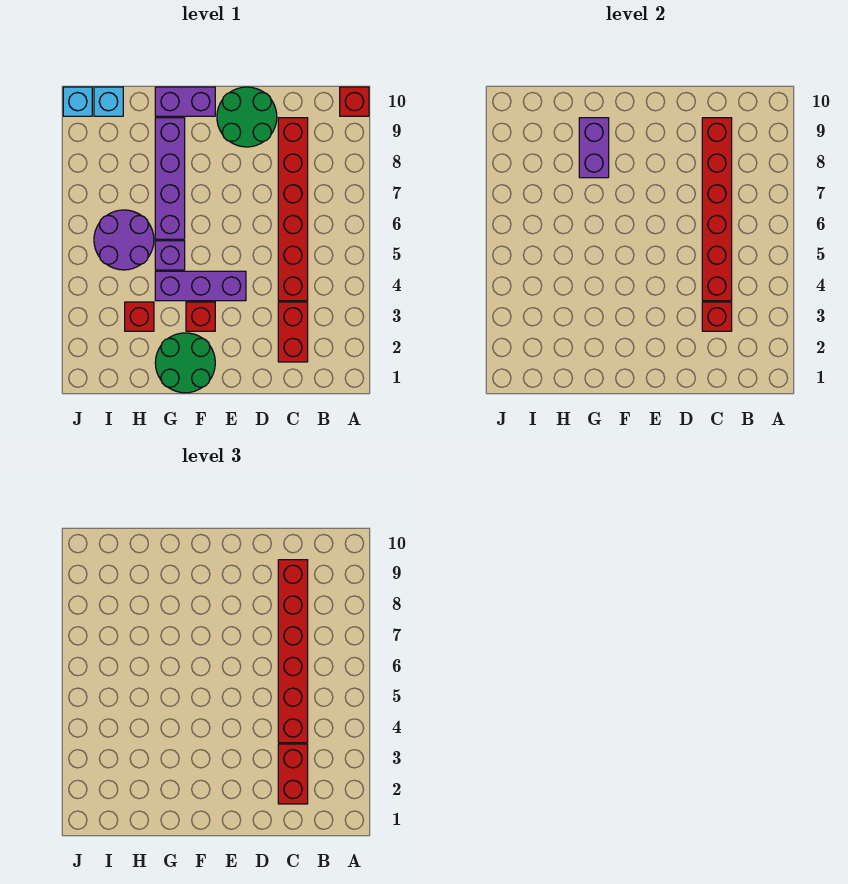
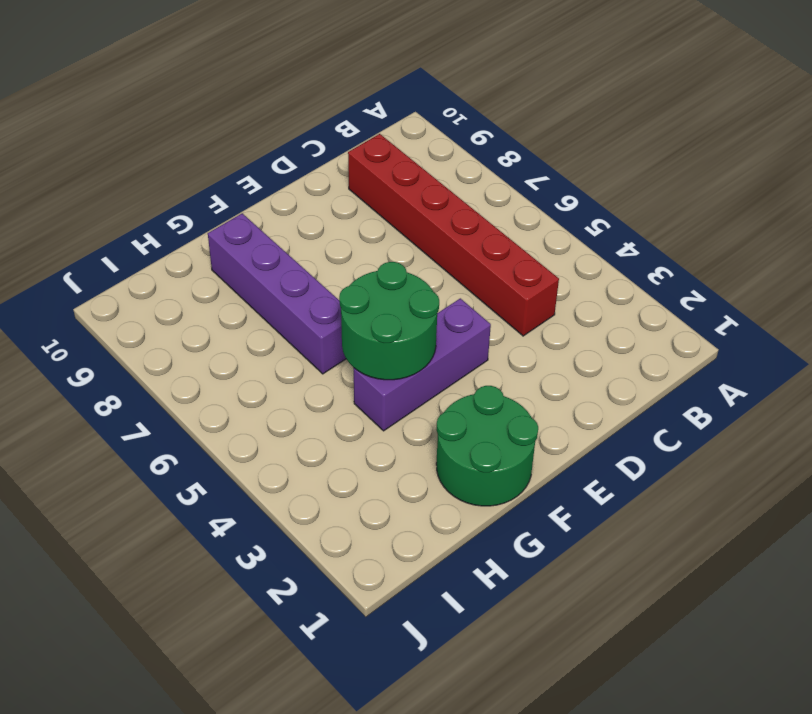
green round brick F4:G5 level 2 -> green round brick D9:E10 level 1
none -> red brick A10 level 1
none -> red brick C2:C3 level 1
none -> red brick F3 level 1

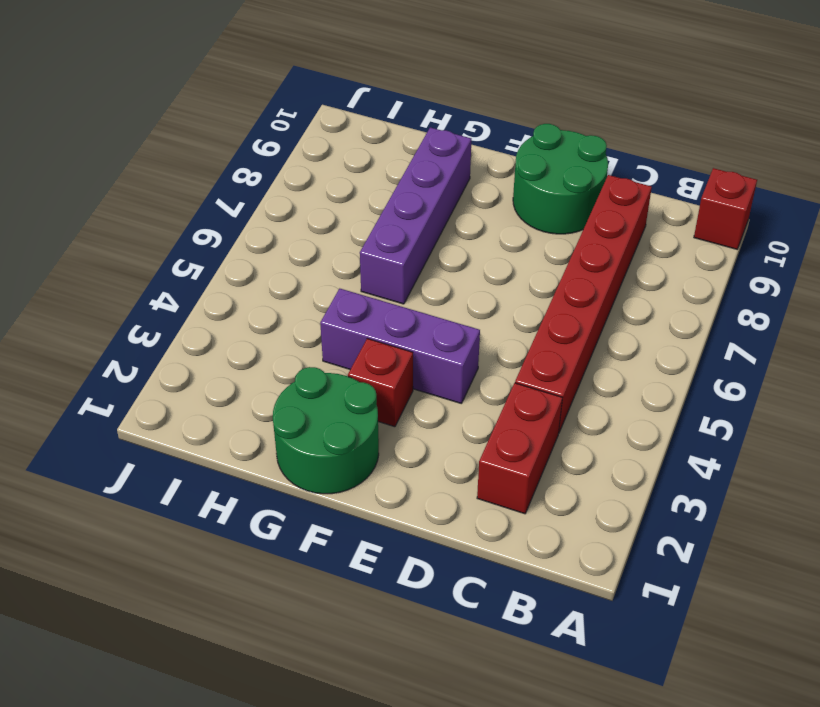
none -> purple brick F10:G10 level 1
none -> purple brick G5 level 1
none -> red brick H3 level 1

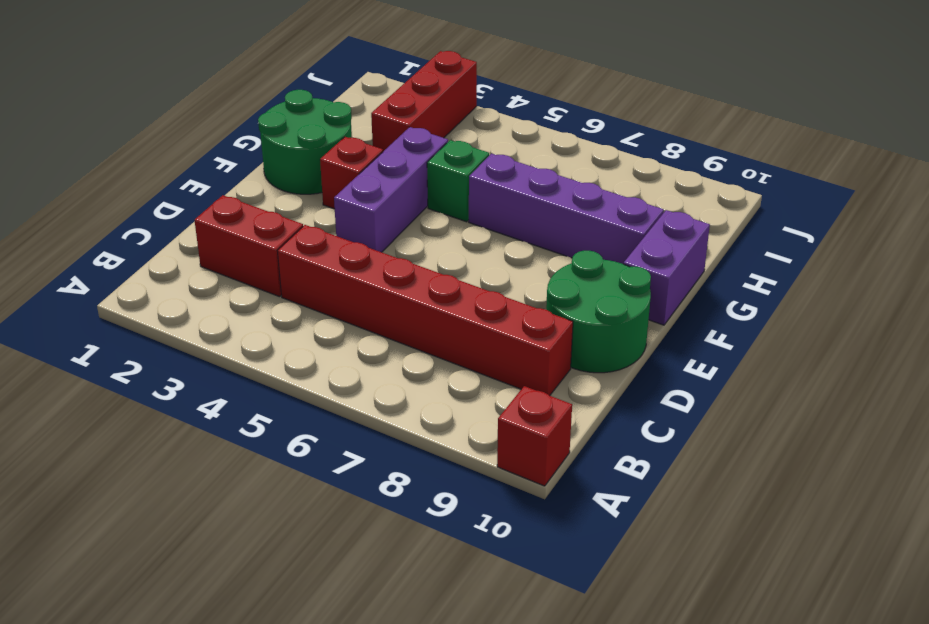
green brick G5 level 1 -> purple brick G5 level 1
red brick H3:J3 level 1 -> red brick H3 level 1
none -> purple round brick H5:I6 level 1
none -> cyan brick I10 level 1
none -> cyan brick J10 level 1

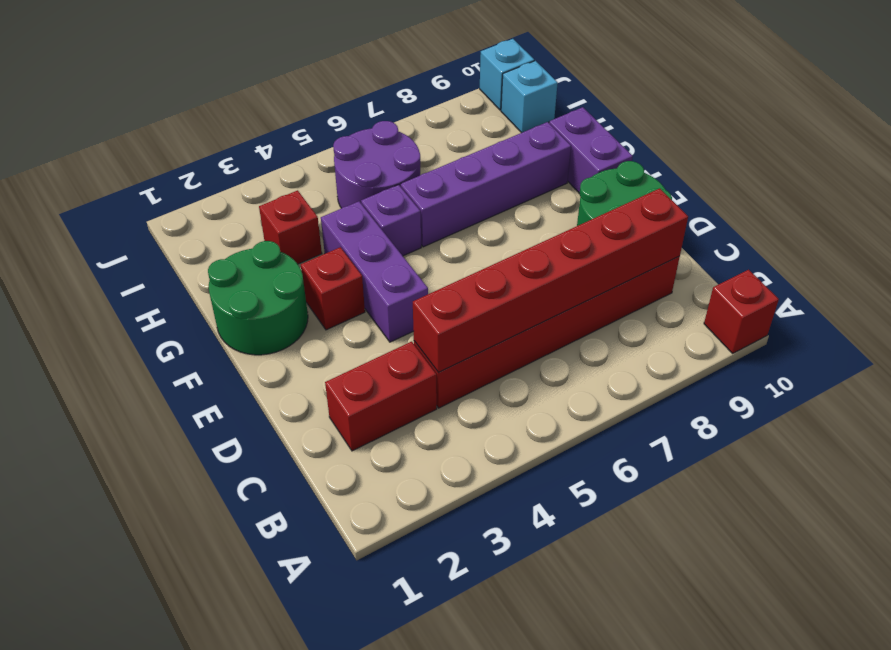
none -> red brick C3 level 2
none -> purple brick G8:G9 level 2
none -> red brick C2:C3 level 3

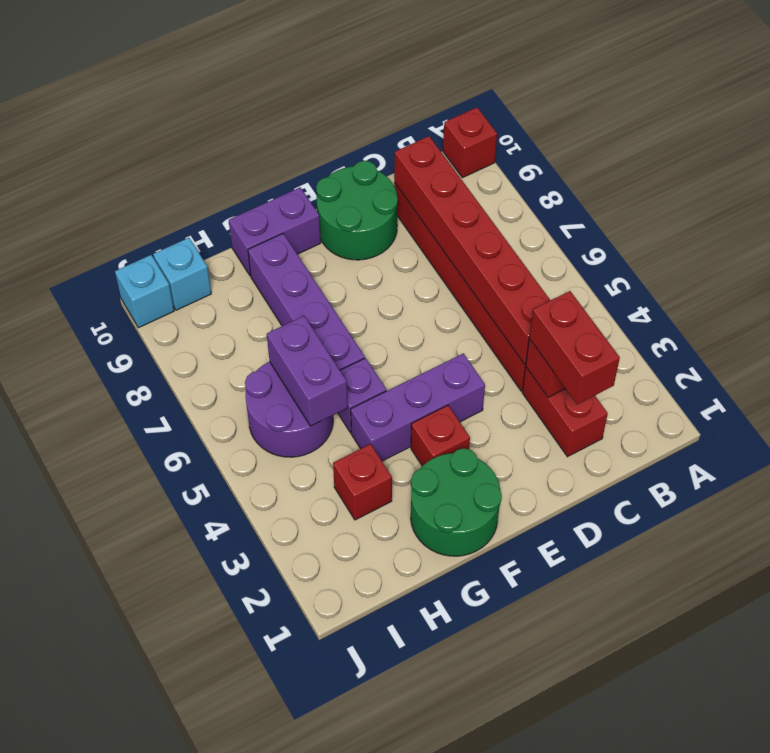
purple brick H5:H6 level 2 -> purple brick G8:G9 level 2
none -> red brick C4:C9 level 3

